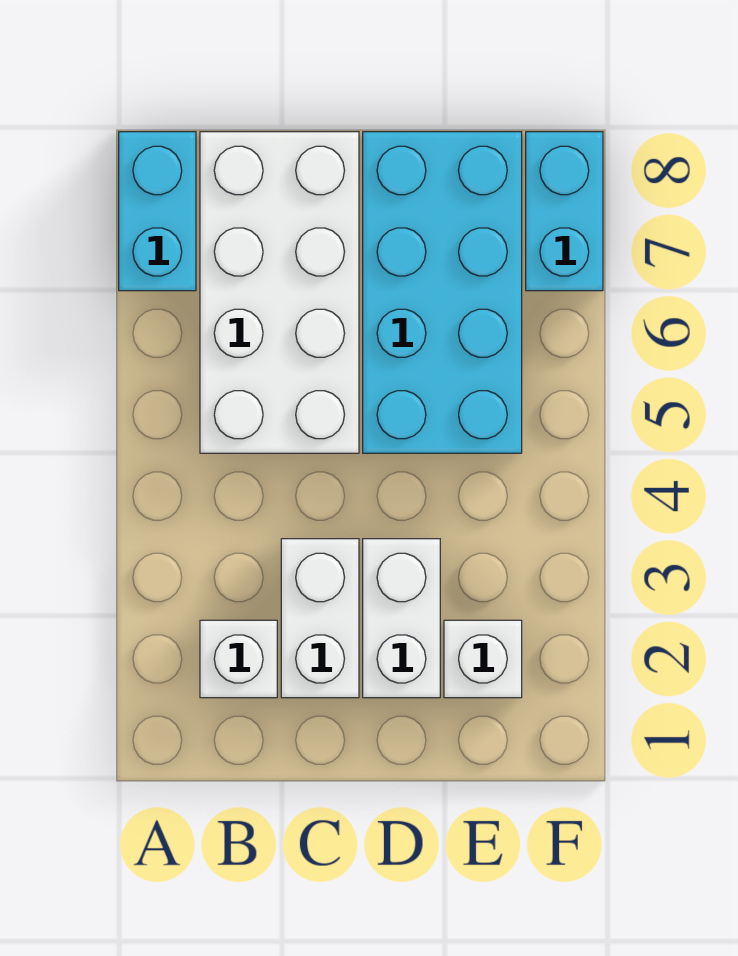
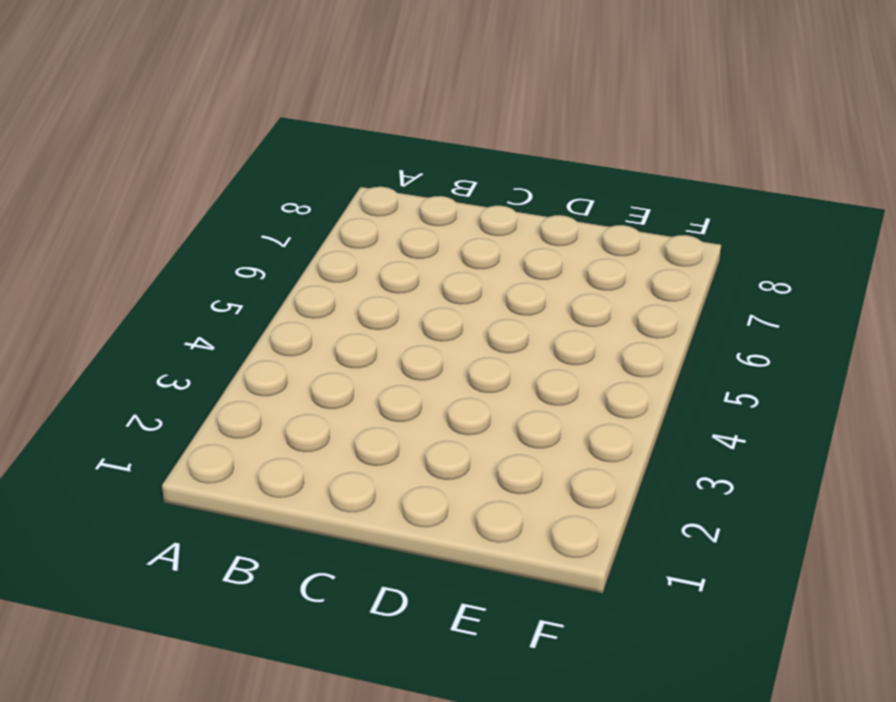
none -> cyan brick A7:A8 level 1
none -> white brick B2 level 1

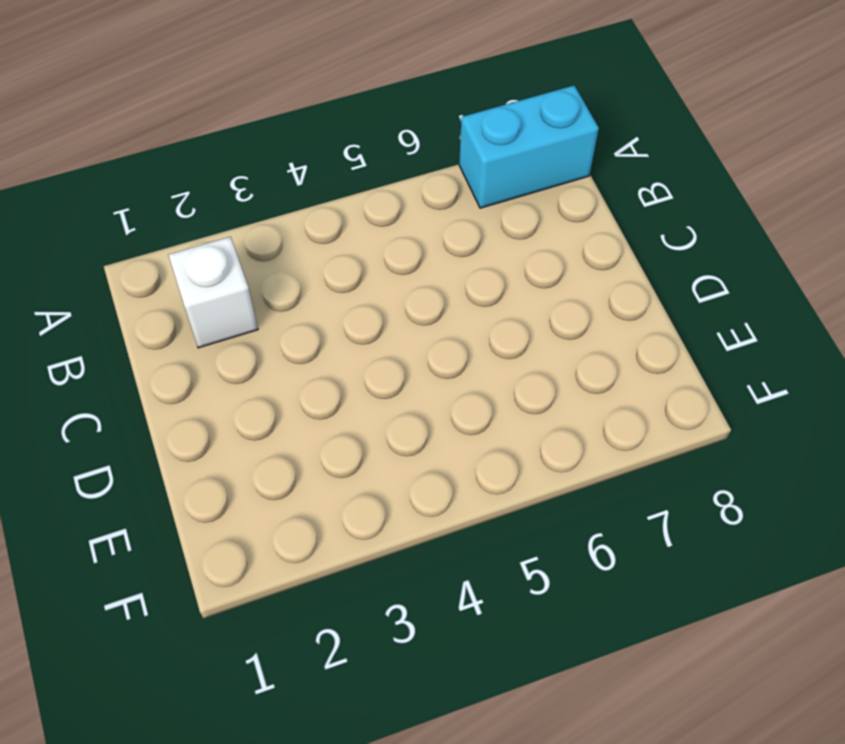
none -> white brick B5:C8 level 1
none -> white brick C2:C3 level 1

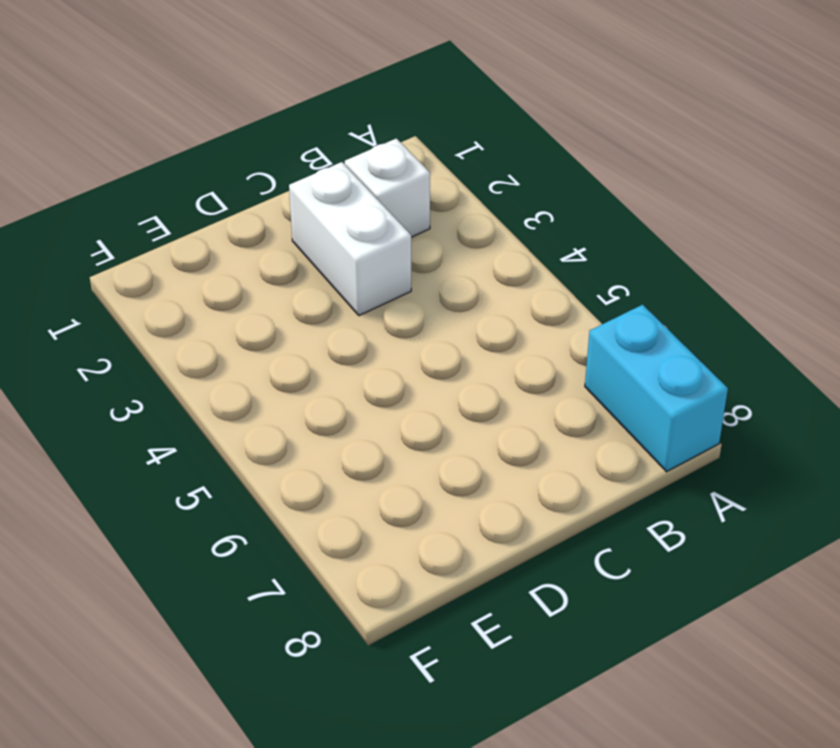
none -> white brick B5:C8 level 1
none -> white brick D2:D3 level 1

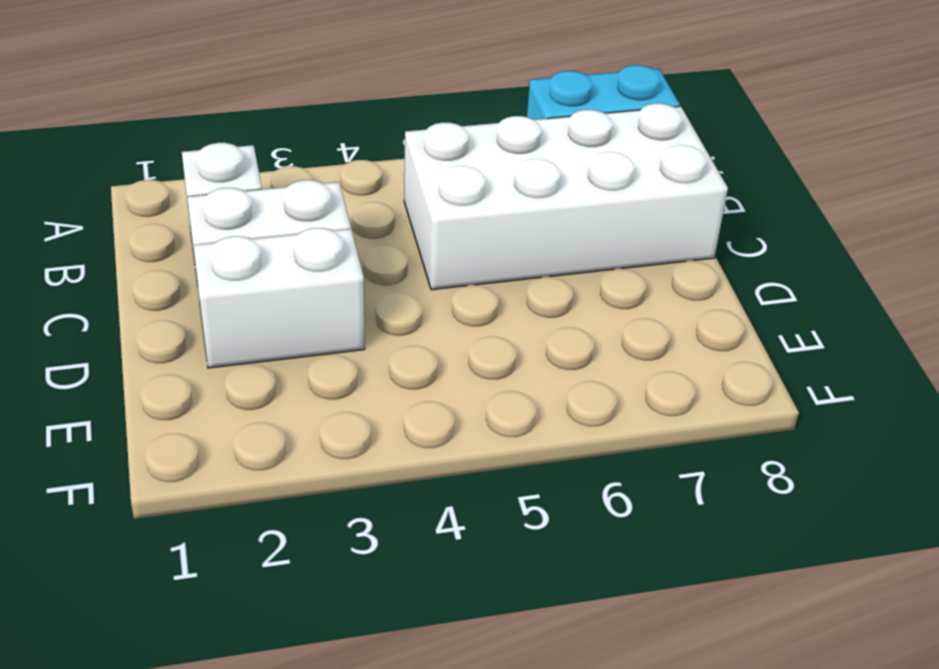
none -> cyan brick D5:E8 level 1
none -> white brick E2 level 1

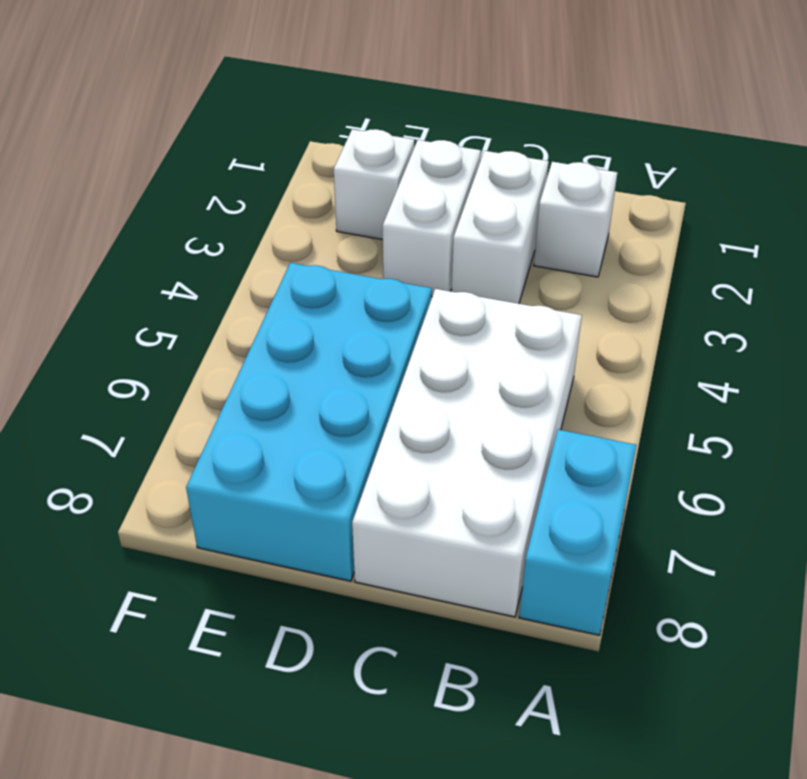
none -> cyan brick F7:F8 level 1

